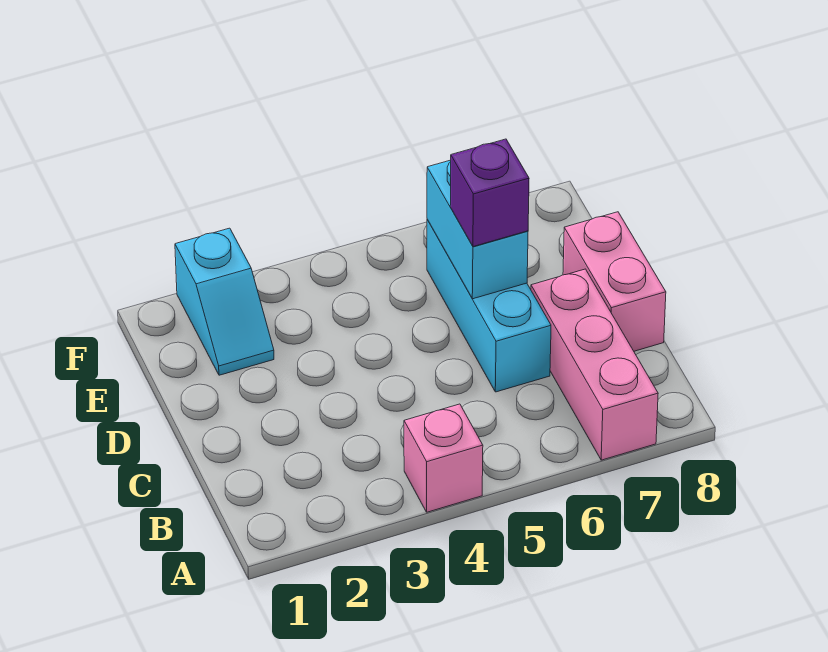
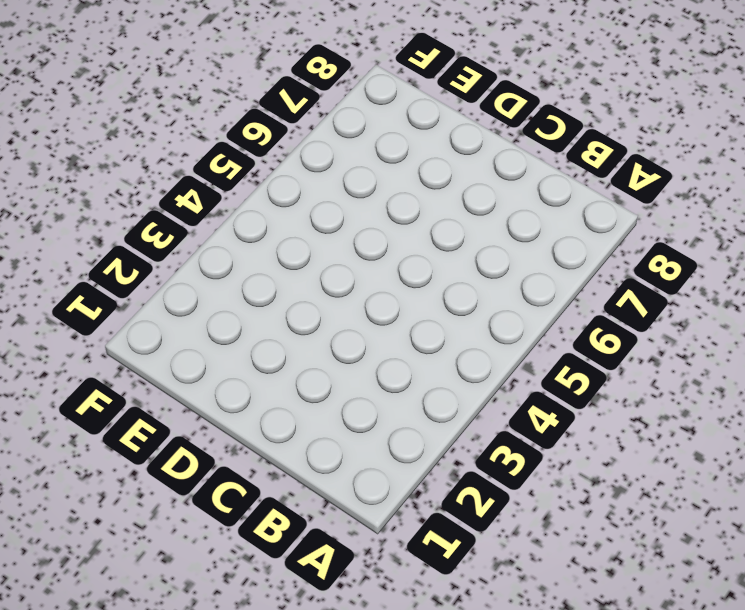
none -> pink brick A4 level 1
none -> pink brick A7:C7 level 1

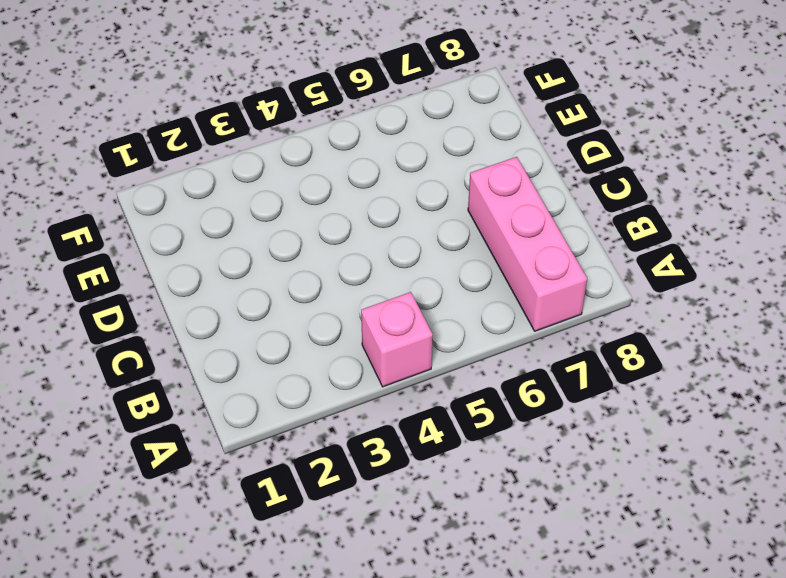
none -> cyan brick C6:E6 level 1
none -> pink brick C8:D8 level 1

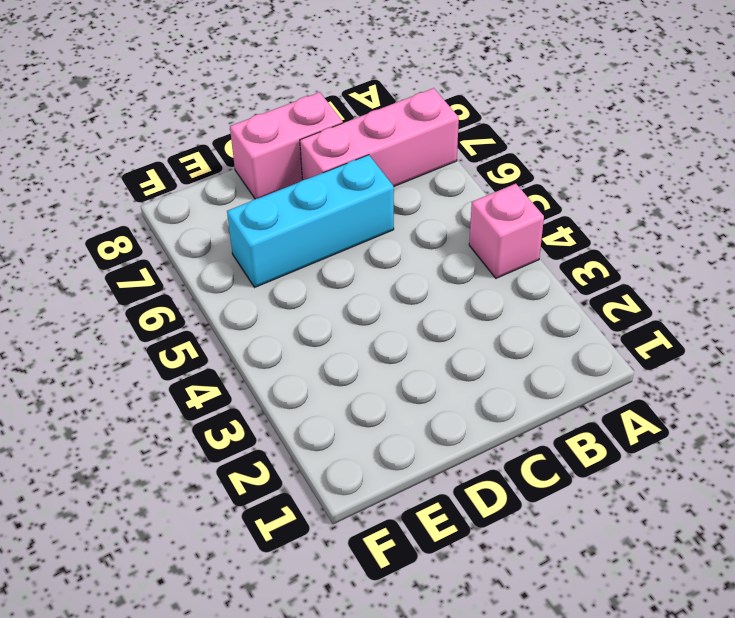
none -> cyan slope E2:F2 level 1 top F
none -> cyan brick D6:E6 level 2

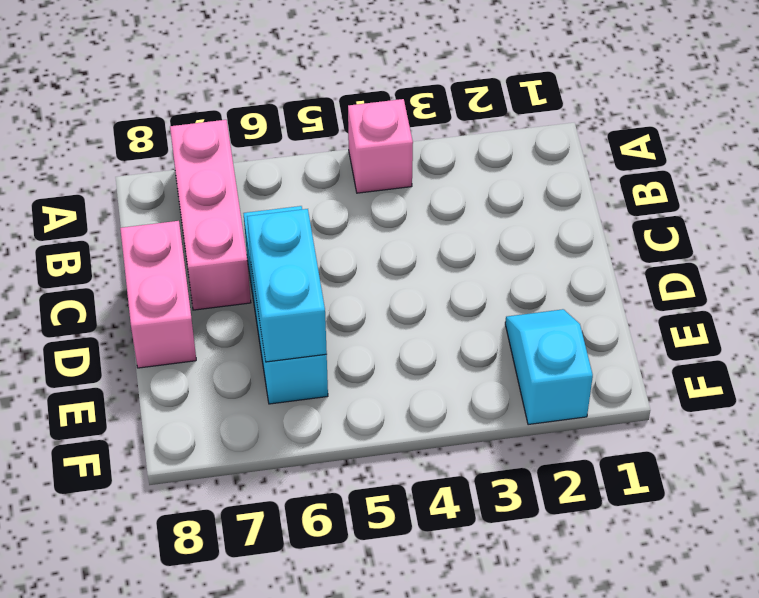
none -> purple brick D6 level 3

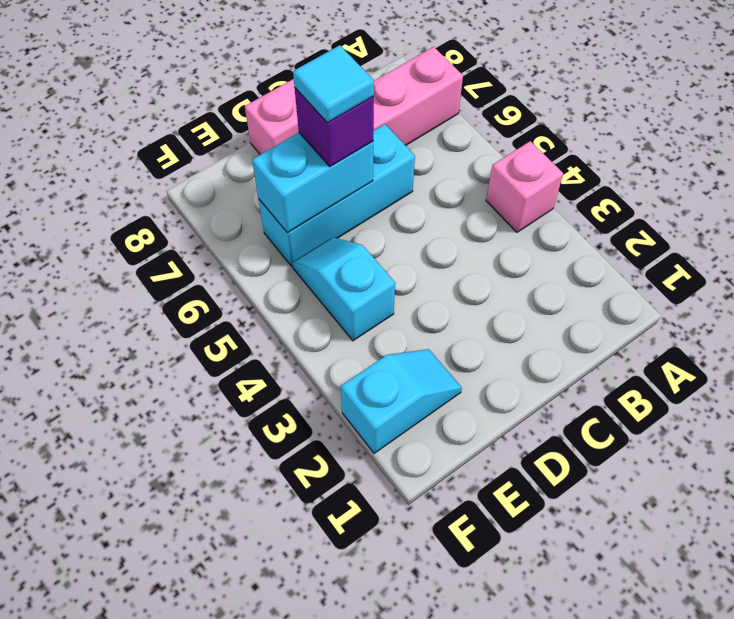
cyan tile D6 level 4 -> none
cyan slope E4:E5 level 1 top 4 -> none

